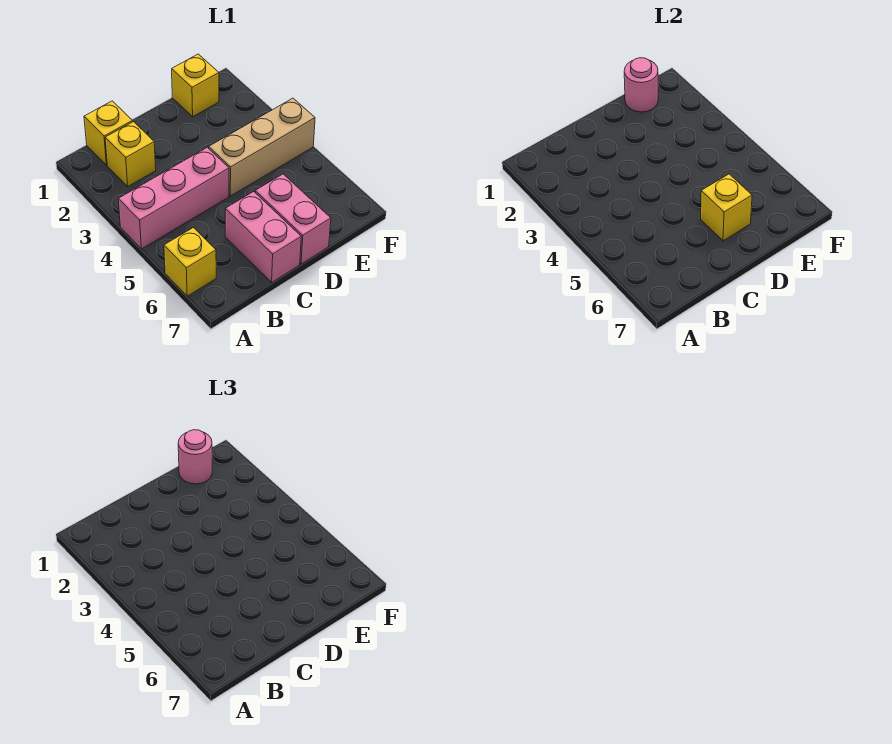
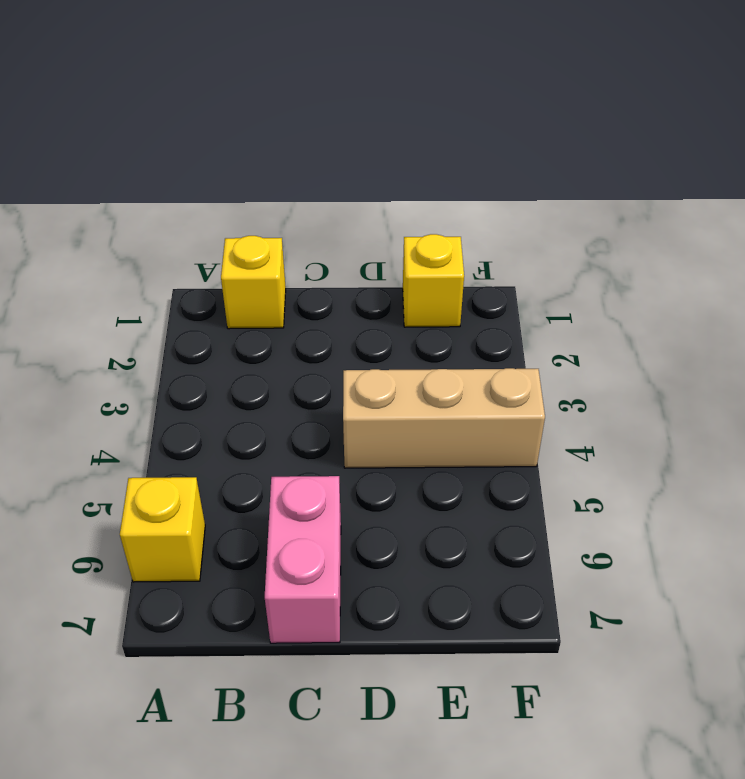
none -> pink brick A4:C4 level 1
none -> yellow brick B2 level 1

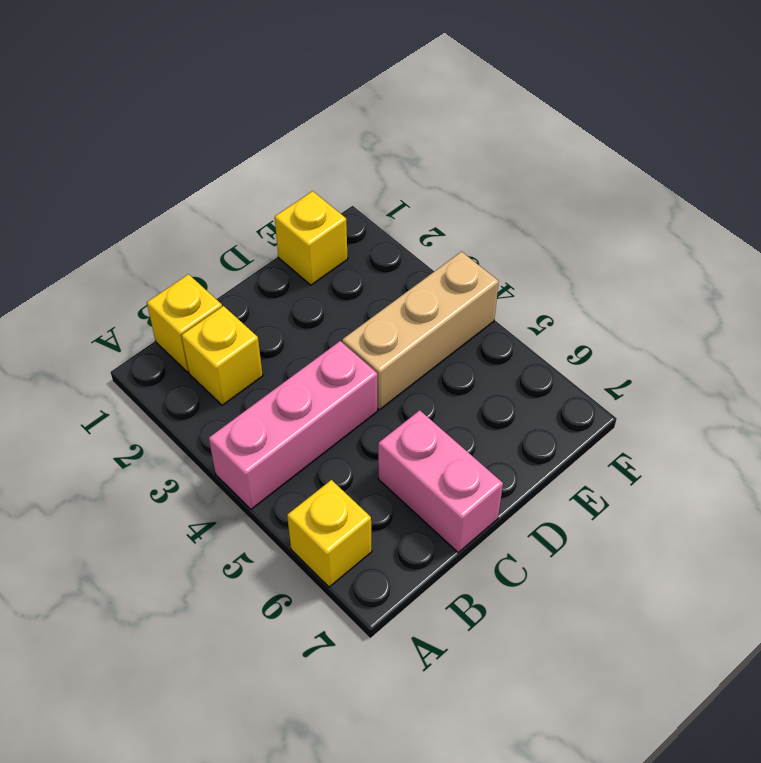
none -> pink brick D6:D7 level 1
none -> yellow brick D6 level 2

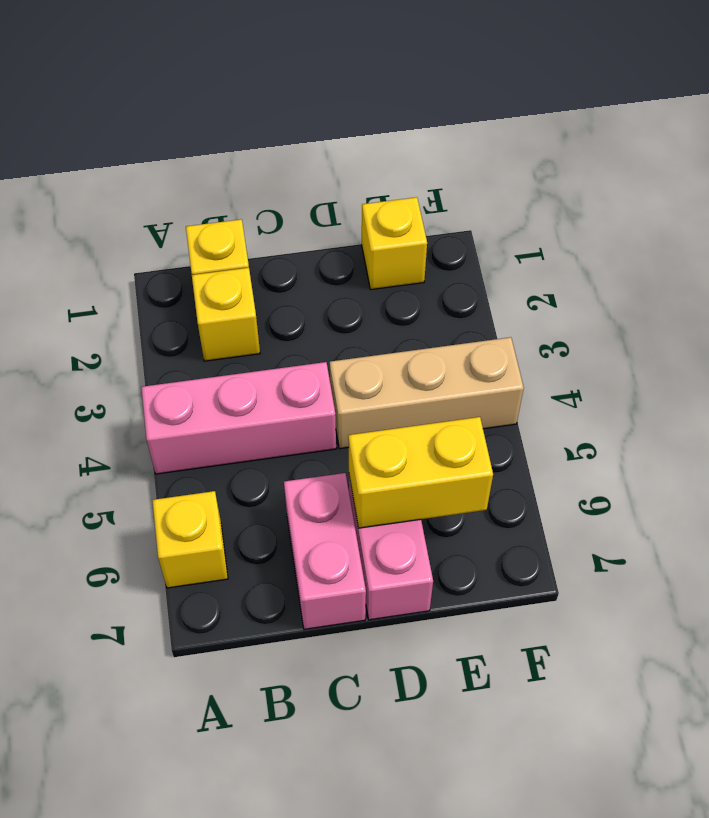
yellow brick D6:E6 level 2 -> yellow brick D6 level 2
none -> pink round brick E1 level 2
none -> pink round brick E1 level 3

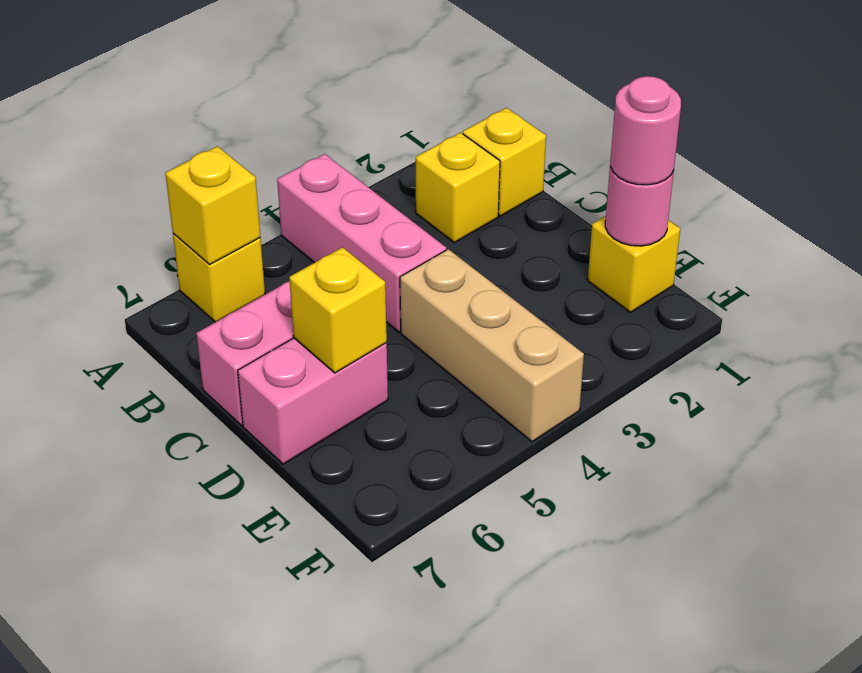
yellow brick A6 level 2 -> none

